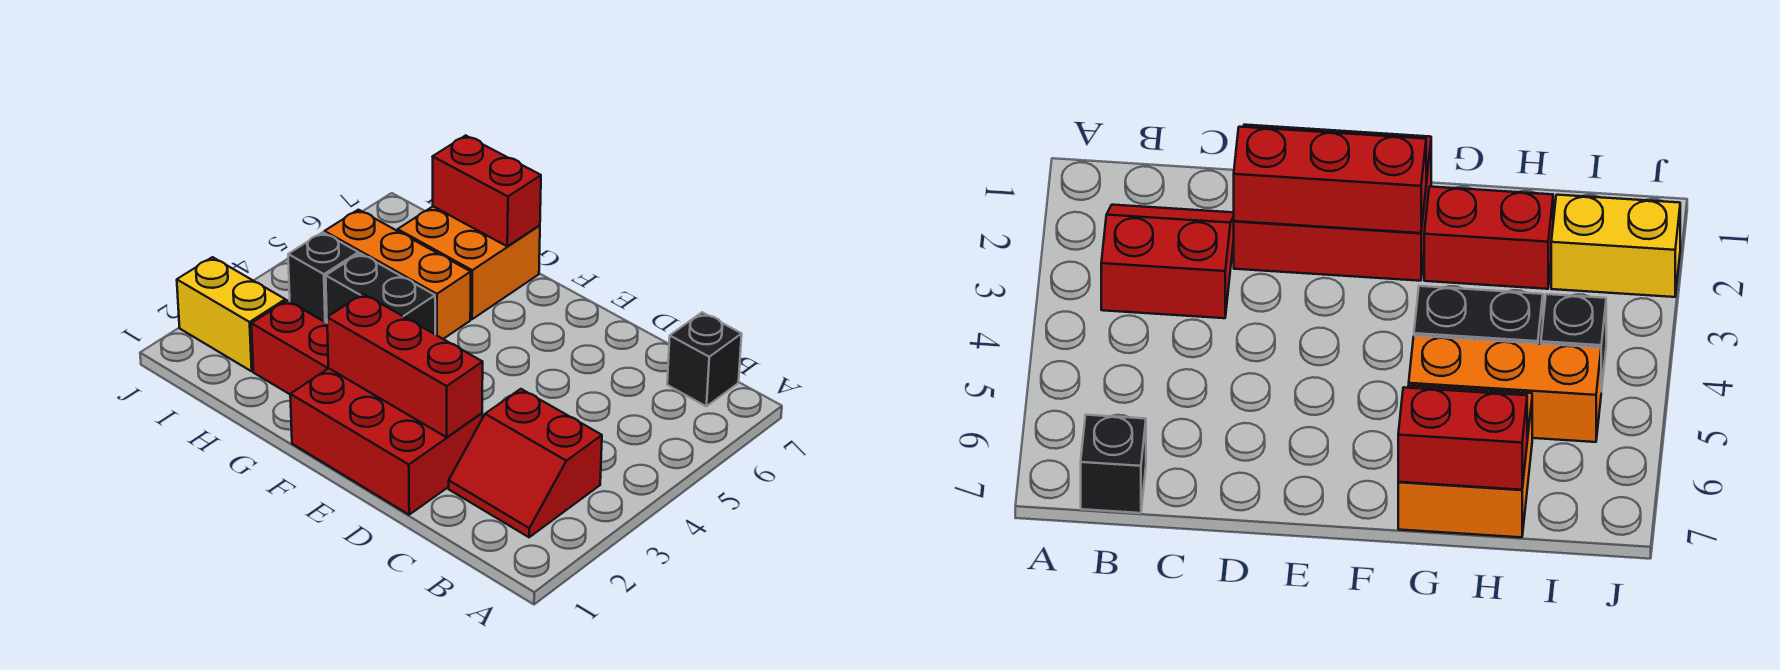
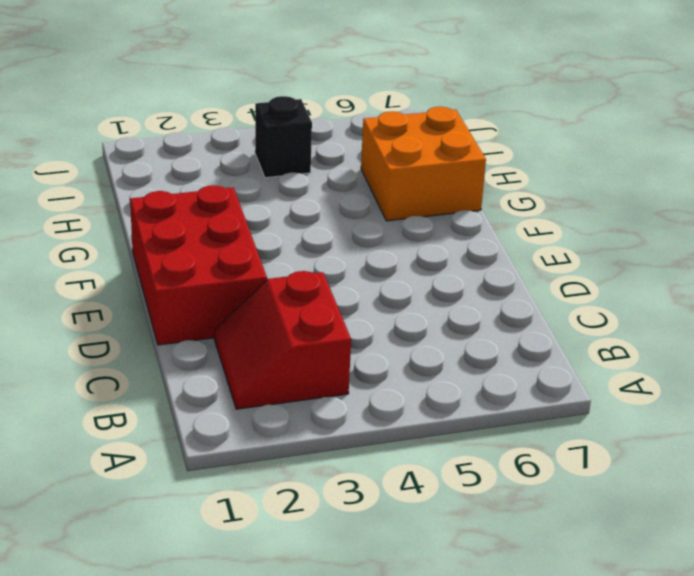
none -> black brick B7 level 1
none -> red brick G2:H2 level 1

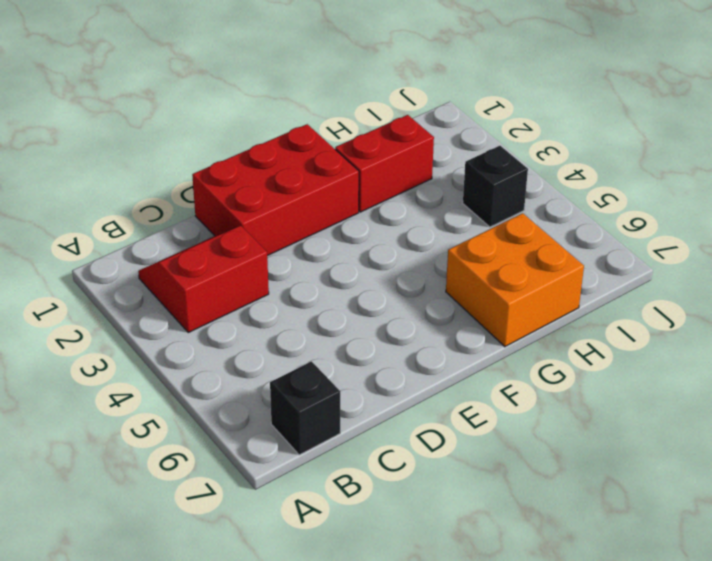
none -> black brick G4:H4 level 1
none -> orange brick G5:I5 level 1

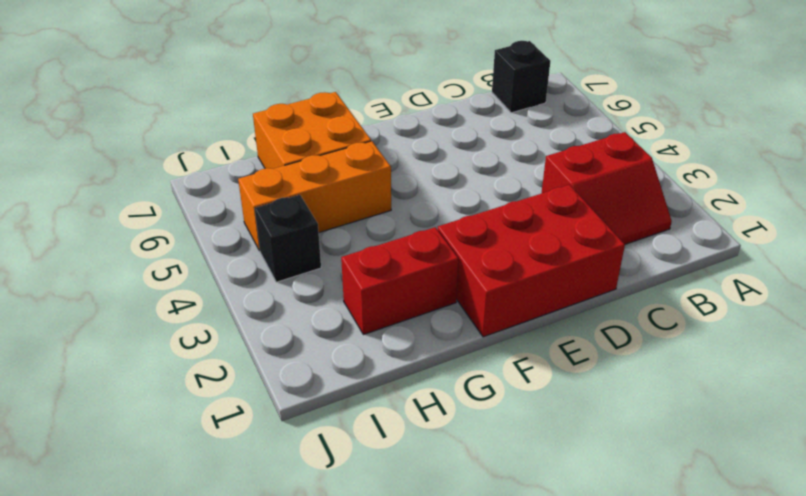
none -> black brick G4:H4 level 1
none -> yellow brick I2:J2 level 1

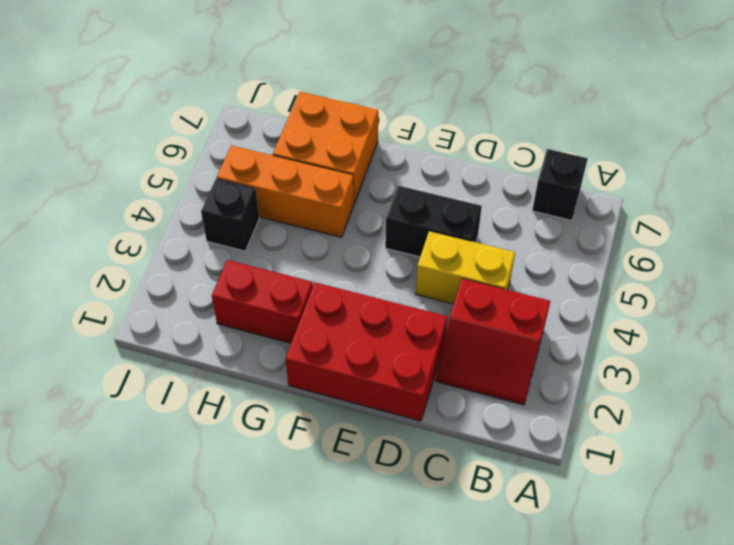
yellow brick C4:D4 level 1 -> yellow brick I2:J2 level 1
black brick D5:E5 level 1 -> black brick G4:H4 level 1
none -> red brick D2:F2 level 2
none -> red brick G7:H7 level 2

